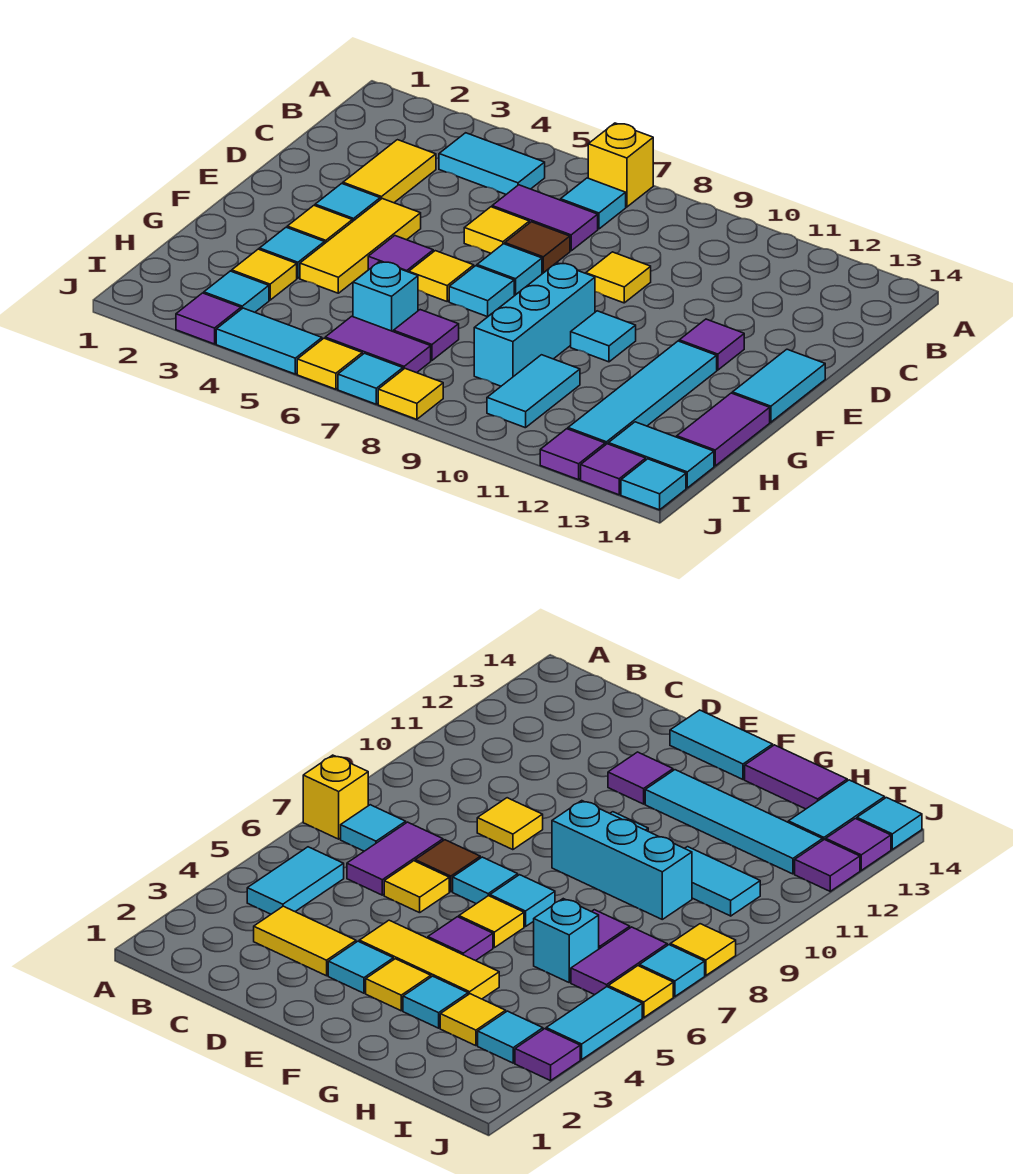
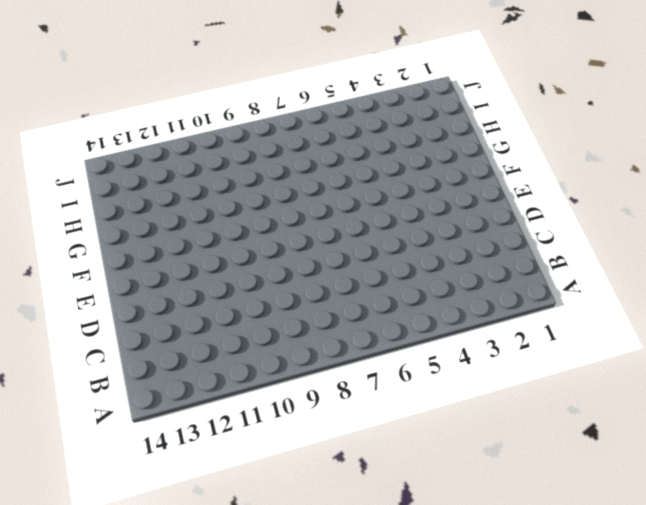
none -> yellow brick A7 level 1
none -> cyan tile B4:B5 level 1
none -> cyan tile B7 level 1
none -> yellow tile C3:D3 level 1

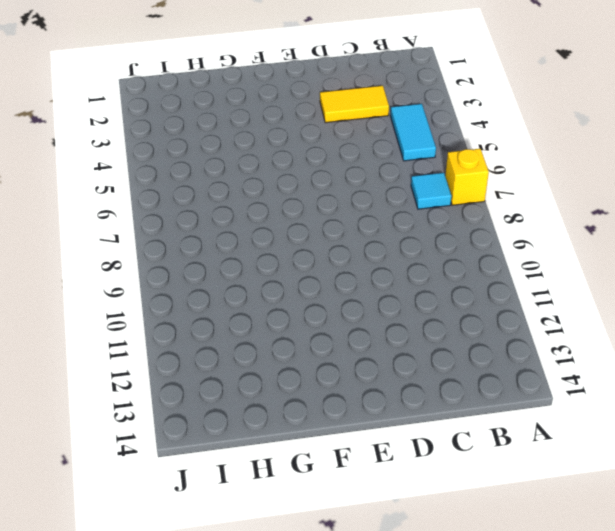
none -> purple tile C6:C7 level 1
none -> yellow tile D6 level 1
none -> brown tile D7 level 1
none -> yellow tile D9 level 1

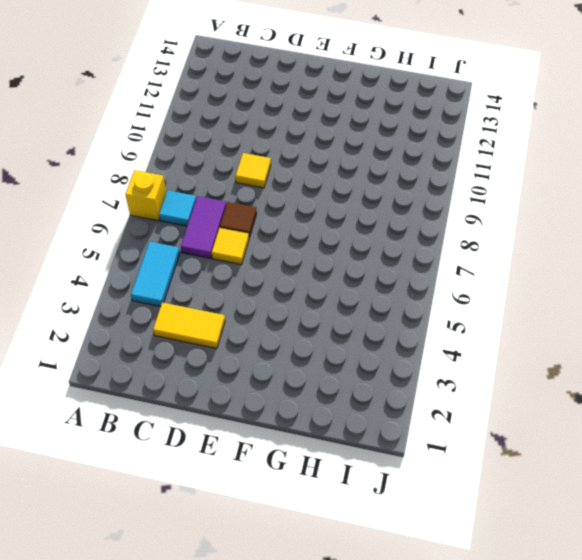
none -> cyan tile E3 level 1
none -> yellow tile E4:G4 level 1
none -> cyan tile E7 level 1
none -> purple tile E12 level 1

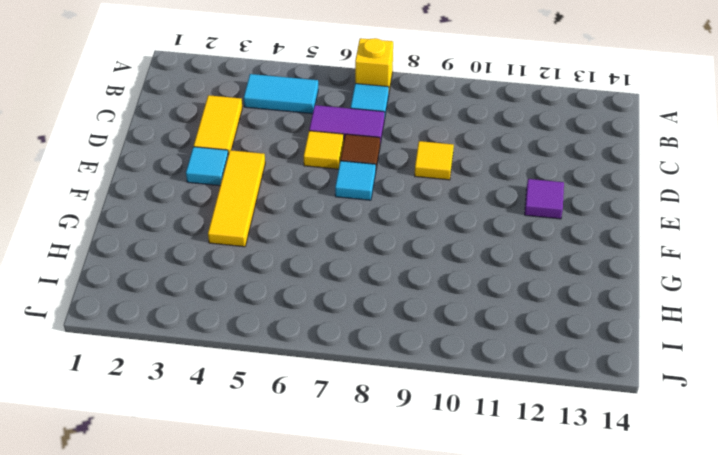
none -> cyan tile E14:F14 level 1
none -> yellow tile F3 level 1
none -> purple tile F5 level 1
none -> yellow tile F6 level 1

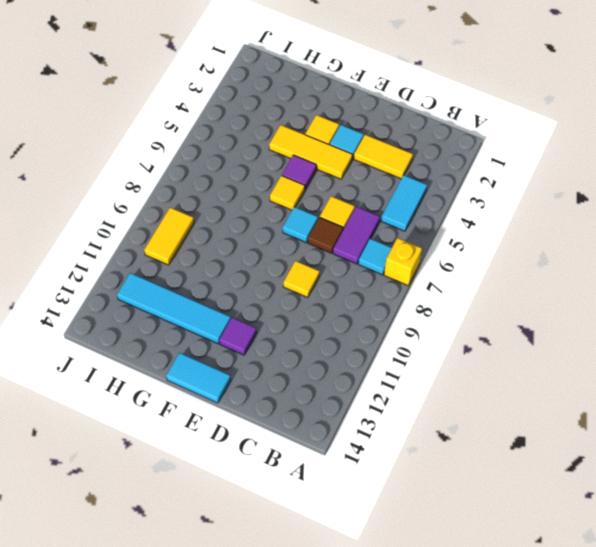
yellow tile I9:I10 level 1 -> cyan tile H10:I10 level 1
none -> cyan tile F7 level 1
none -> cyan brick F9:H9 level 1
none -> cyan tile F10 level 1
none -> cyan tile G3 level 1

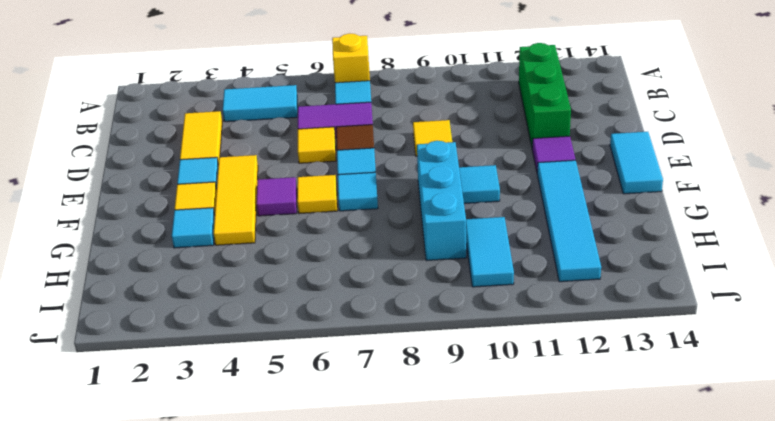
green brick B12:D12 level 1 -> none
none -> purple tile G14:H14 level 1
none -> yellow tile H3 level 1
none -> cyan brick H6 level 1
none -> purple tile H7 level 1

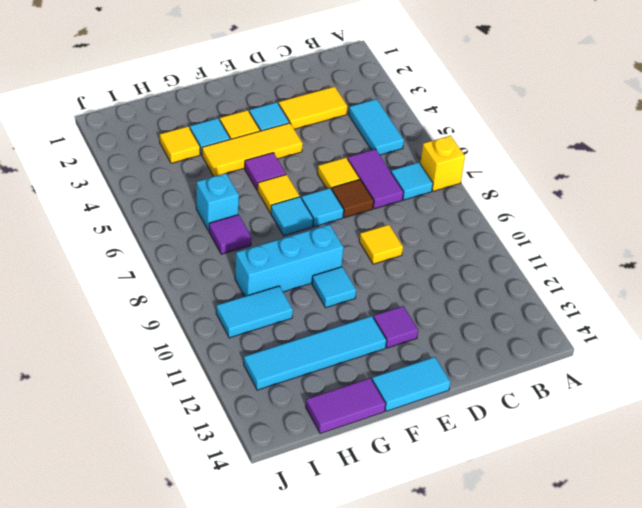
none -> cyan tile I3 level 1
none -> purple tile I6:I7 level 1
none -> cyan tile I13:I14 level 1
none -> purple tile J3 level 1

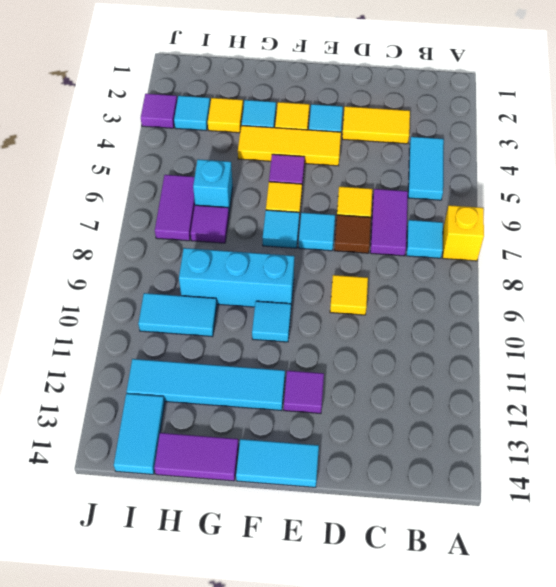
none -> cyan tile J4:J5 level 1
none -> yellow tile J6 level 1
none -> cyan tile J7 level 1
none -> yellow tile J8 level 1

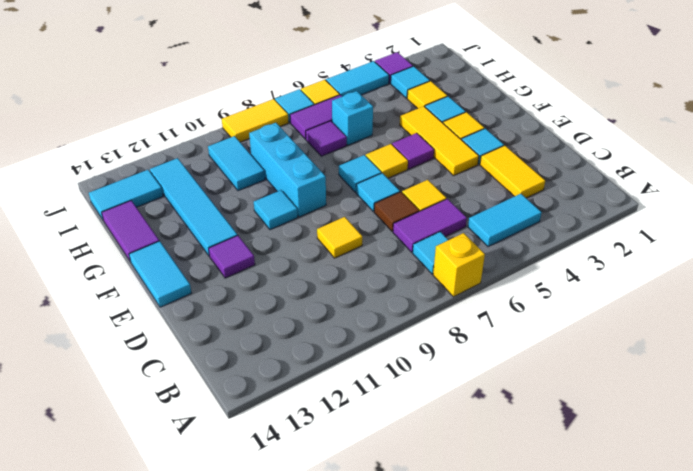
yellow tile J8:J9 level 1 -> yellow tile J8 level 1
none -> purple tile J12 level 1
none -> purple tile J13 level 1
none -> cyan tile J14 level 1

